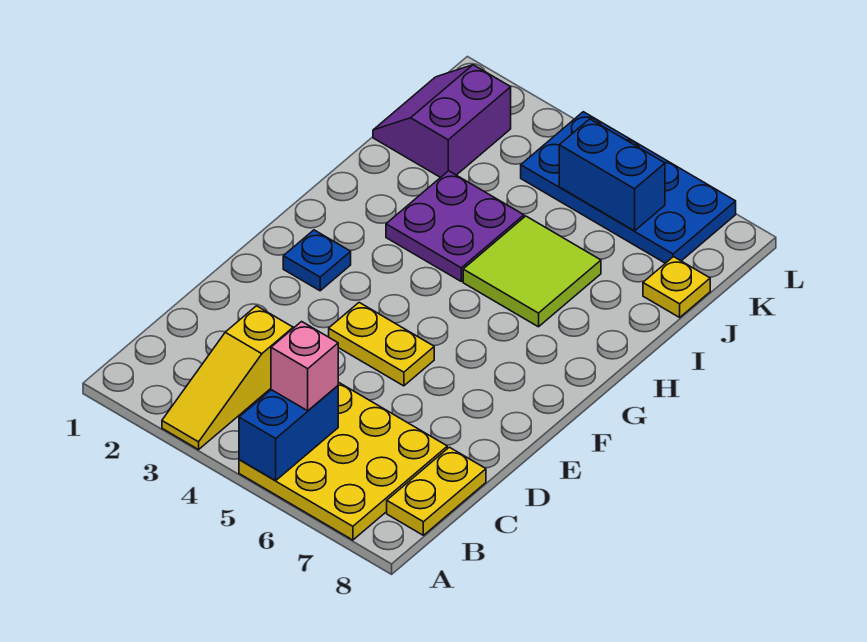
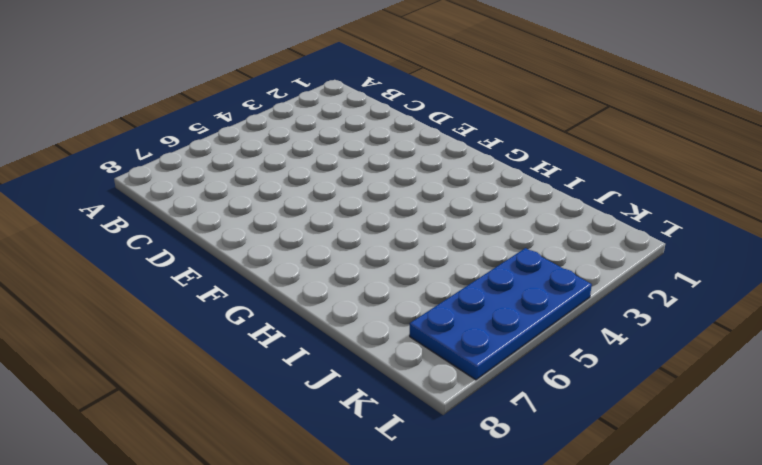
none -> yellow slope A3:C3 level 1 top C
none -> yellow plate A5:C7 level 1
none -> yellow plate B8:C8 level 1

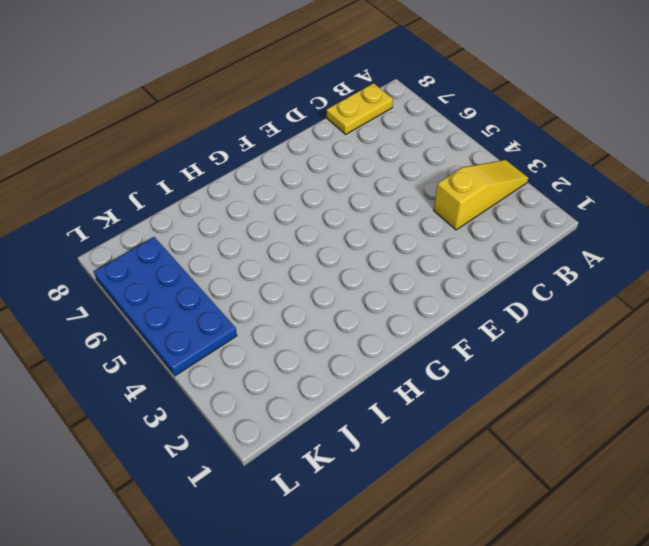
none -> yellow plate A5:C7 level 1
none -> yellow plate E4:E5 level 1
none -> blue plate F2 level 1

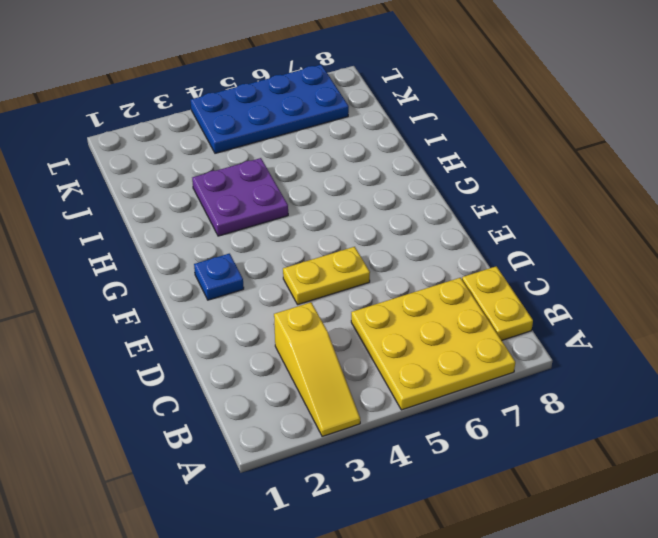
none -> lime tile H5:I6 level 1
none -> purple slope J1:K2 level 1 top 2
none -> yellow plate J8 level 1

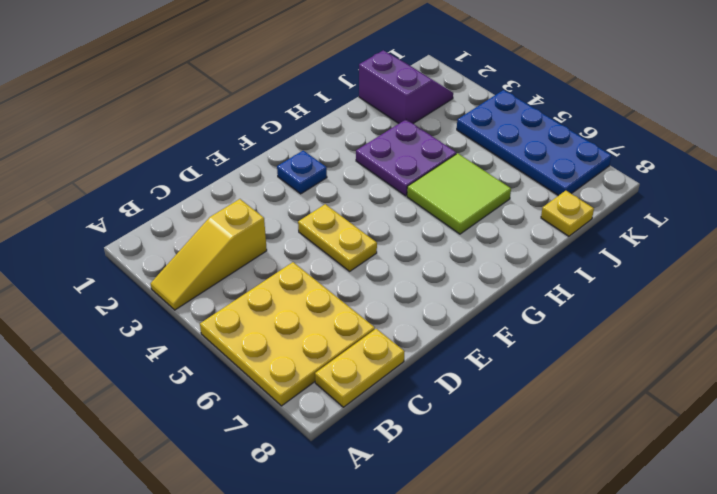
purple slope J1:K2 level 1 top J -> purple slope J1:K2 level 1 top 2
none -> blue brick A5:B5 level 2
none -> blue brick K5:K6 level 2
none -> pink brick B5 level 3

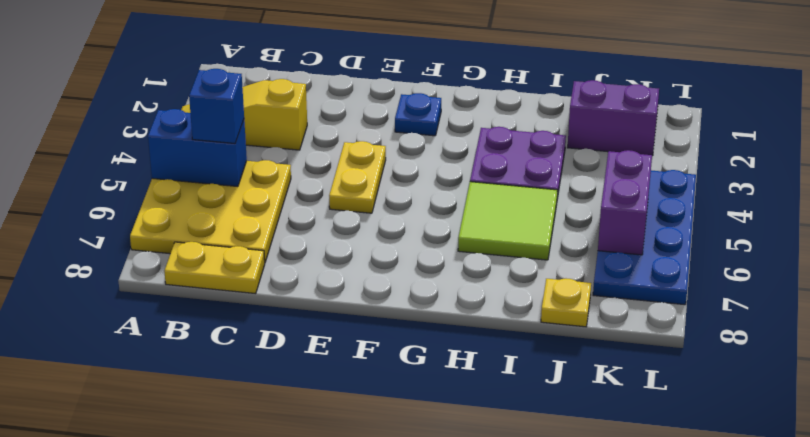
blue brick B5 level 3 -> pink brick B5 level 3
purple brick K5:K6 level 2 -> blue brick K5:K6 level 2

